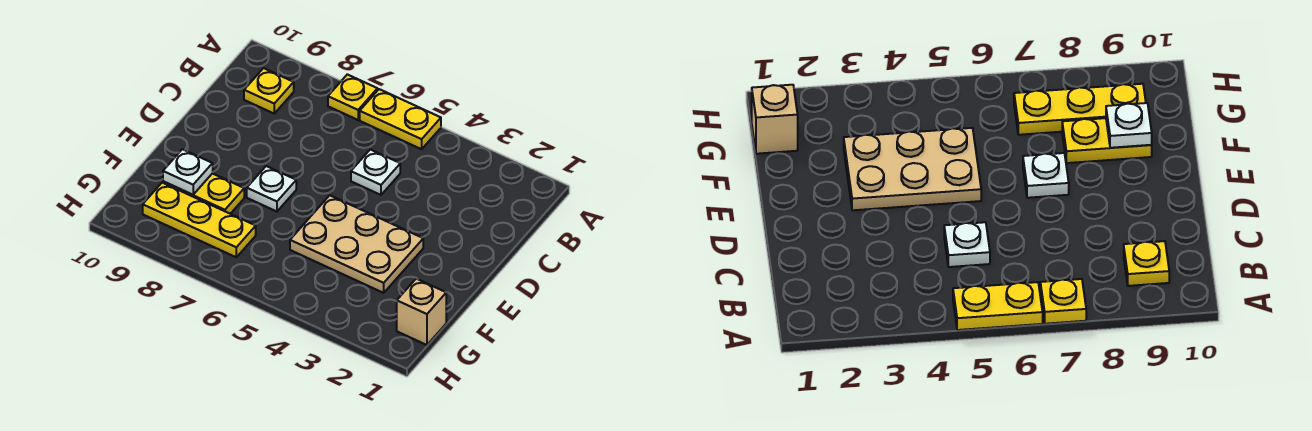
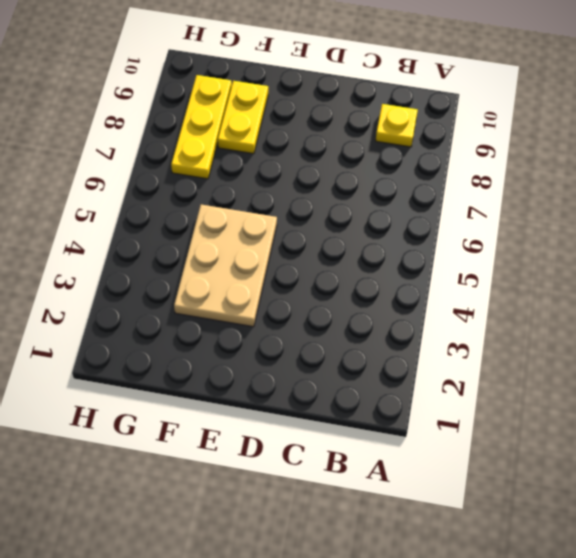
none -> yellow plate A5:A6 level 1
none -> yellow plate A7 level 1

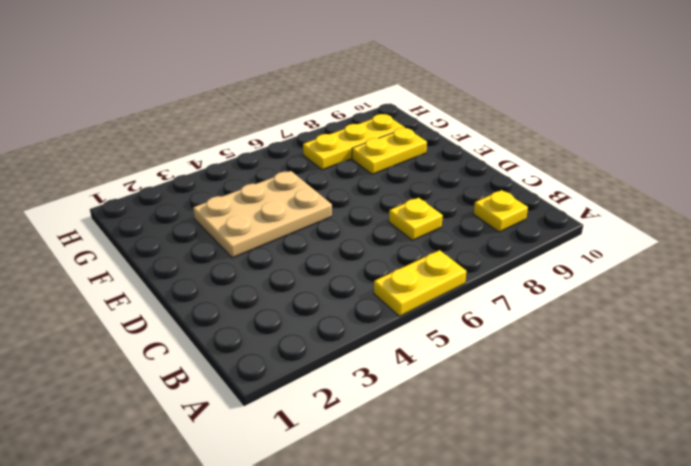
yellow plate C7 level 1 -> yellow plate A7 level 1
none -> white plate C5 level 1
none -> white plate E7 level 1

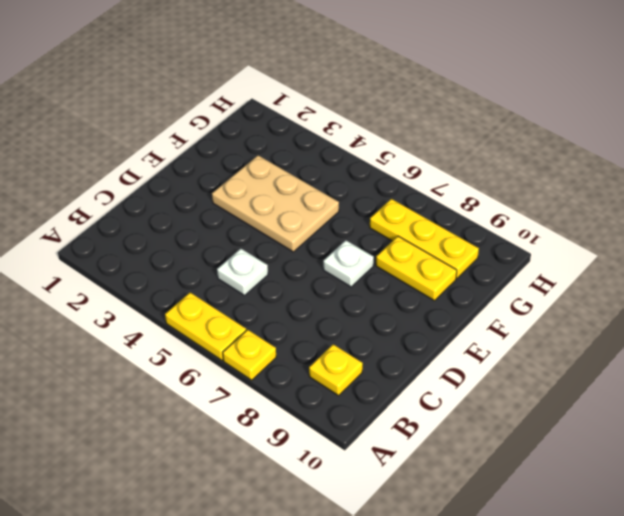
none -> tan brick G1 level 1
none -> white plate F9 level 2

